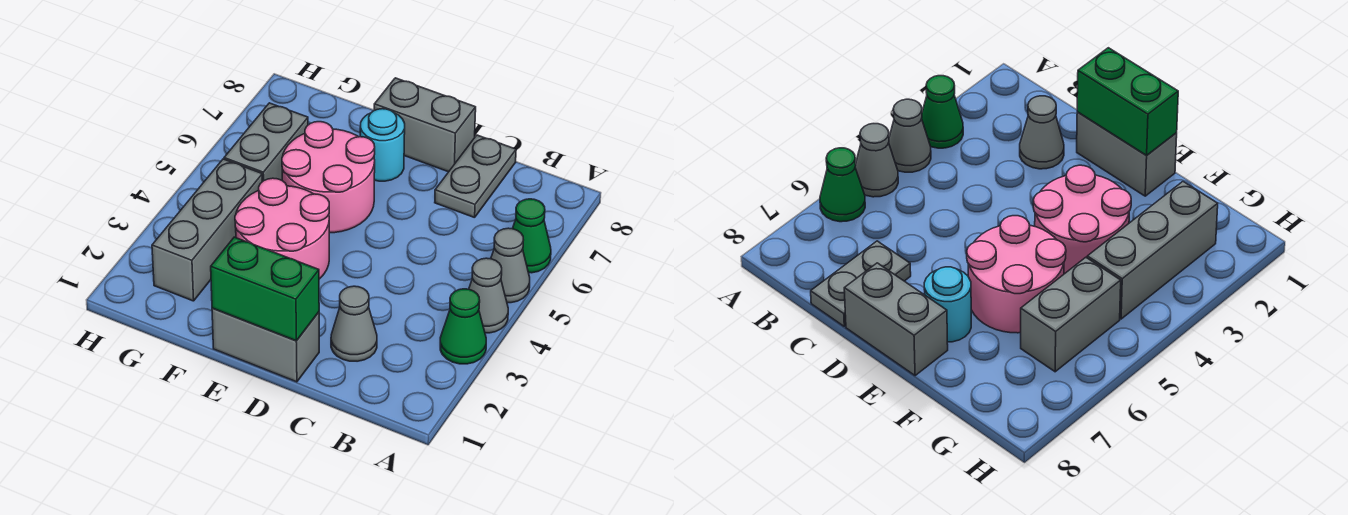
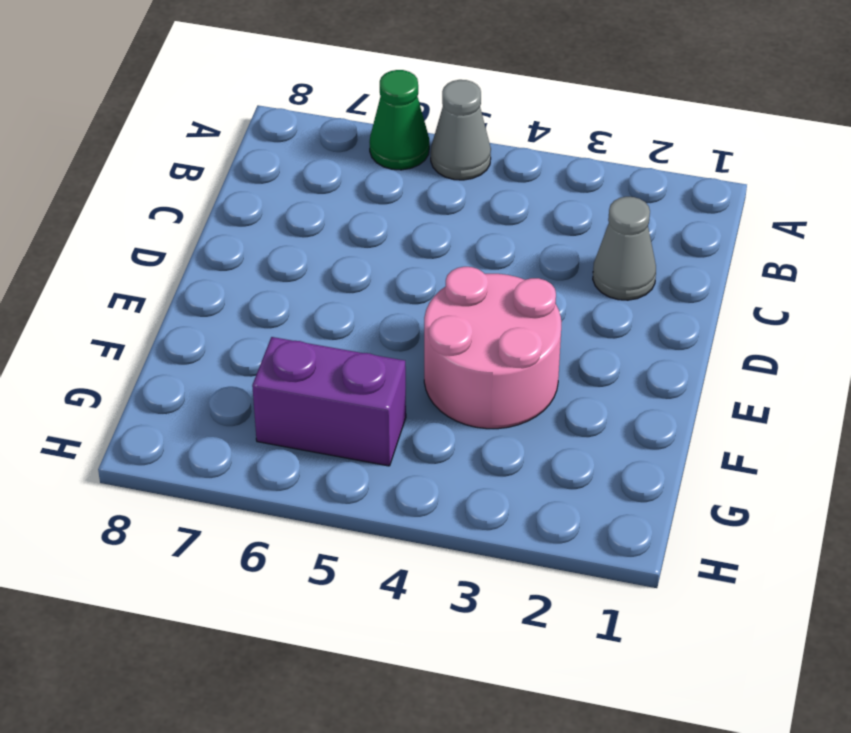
purple brick G5:G6 level 1 -> grey brick G5:G6 level 1
none -> green cone A3 level 1
none -> grey cone A4 level 1
none -> grey plate C7:C8 level 1

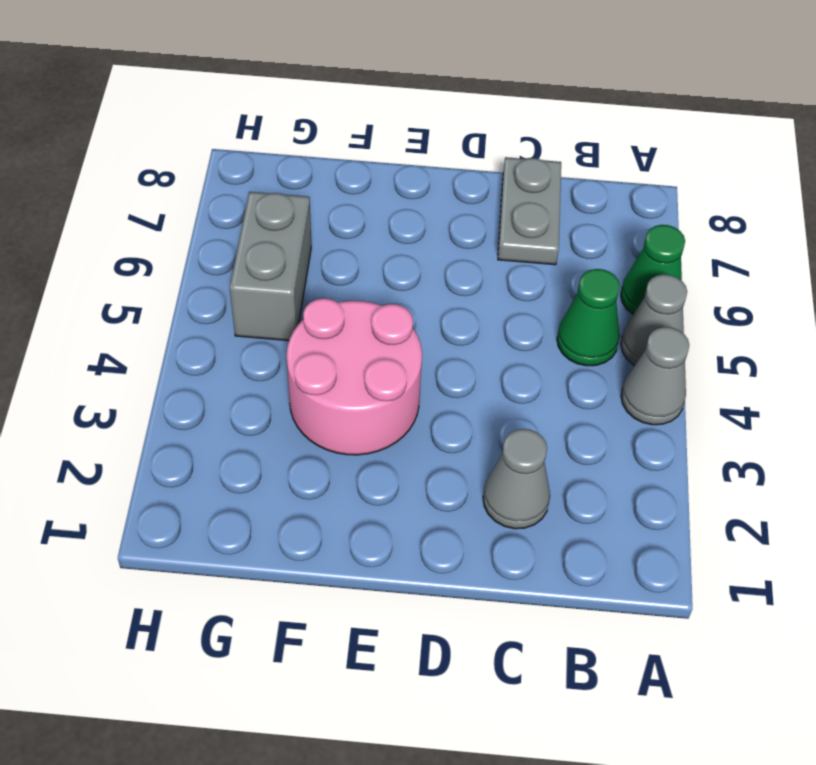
green cone B5 level 1 -> green cone A3 level 1
none -> grey brick D1:E1 level 1
none -> grey brick D8:E8 level 1
none -> pink round brick E5:F6 level 1

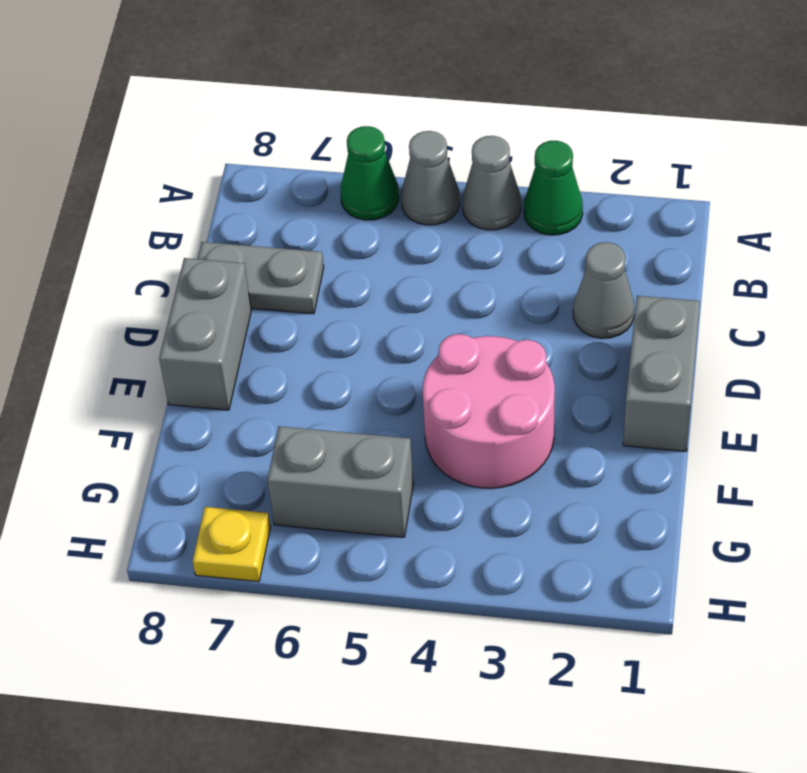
yellow plate H7 level 1 -> none
none -> pink round brick E5:F6 level 1
none -> cyan round brick E7 level 1
none -> grey brick G2:G4 level 1

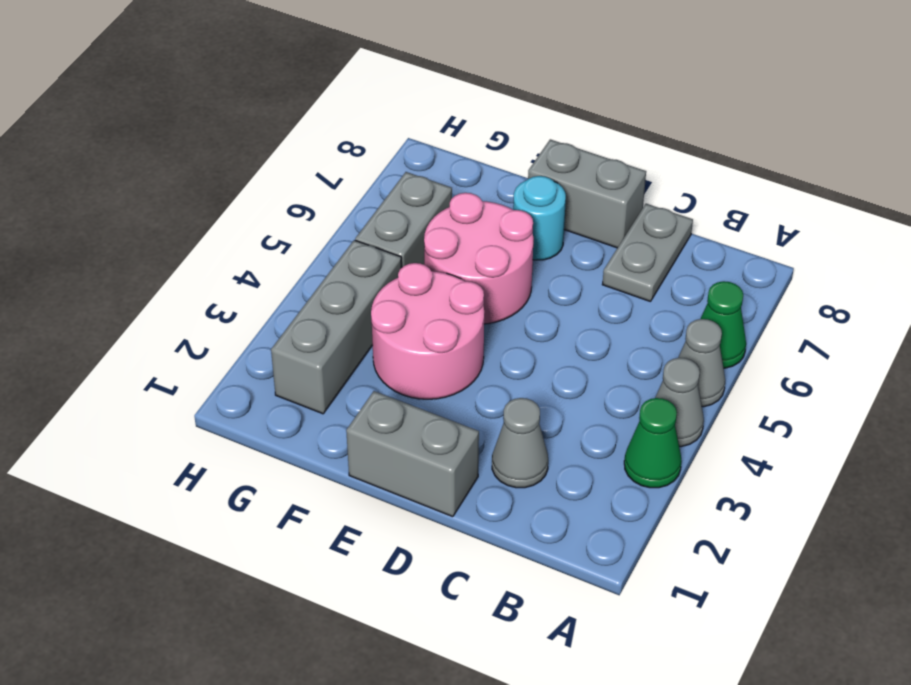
none -> green brick D1:E1 level 2

